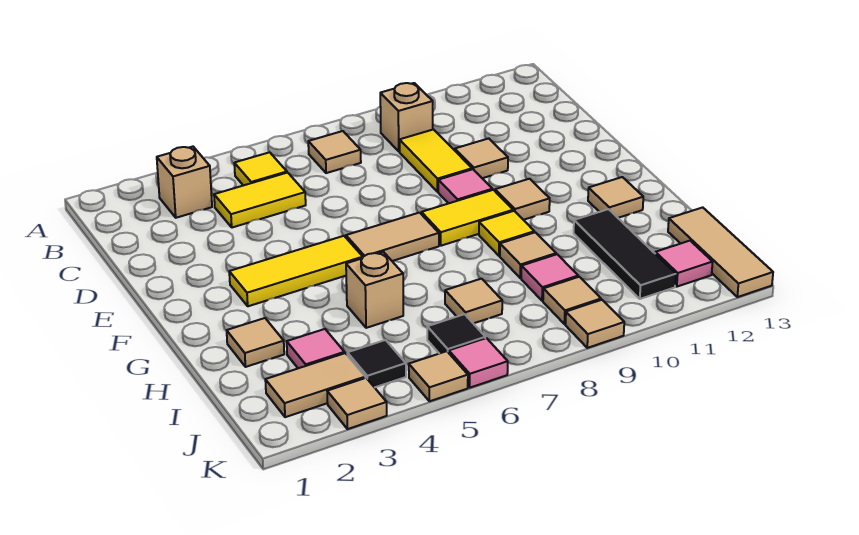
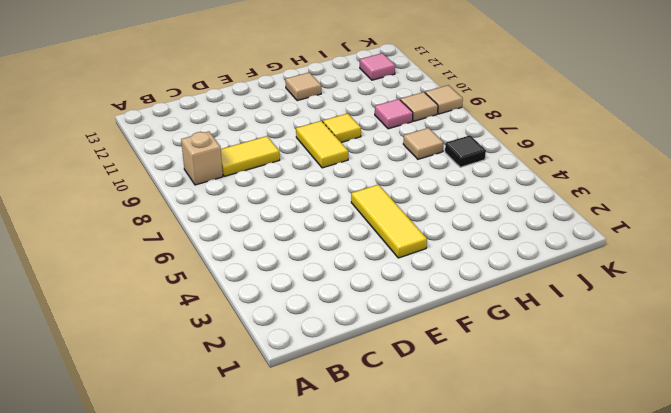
none -> tan brick B3 level 1
none -> yellow tile B5 level 1
none -> tan tile B7 level 1
none -> yellow tile C4:C5 level 1

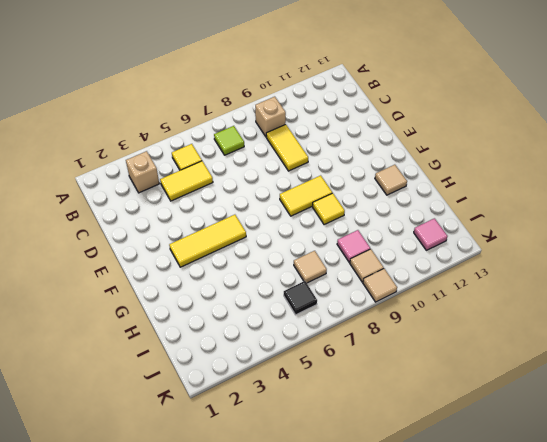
lime tile B7 level 1 -> tan tile B7 level 1
none -> tan tile D10 level 1
none -> pink tile E9 level 1
none -> tan tile F6:F7 level 1
none -> tan tile F10 level 1

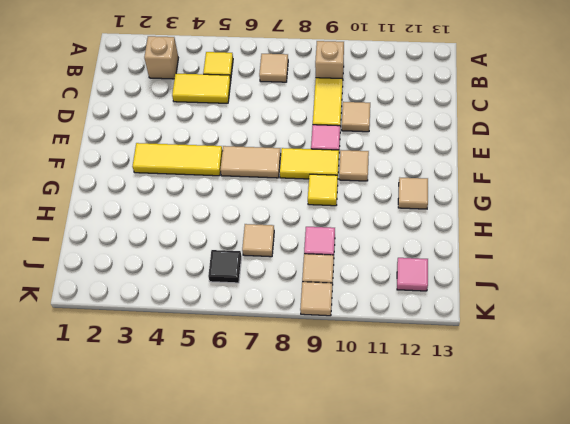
none -> tan tile H2 level 1
none -> tan brick H5 level 1
none -> tan tile H9 level 1
none -> black tile H11:J11 level 1

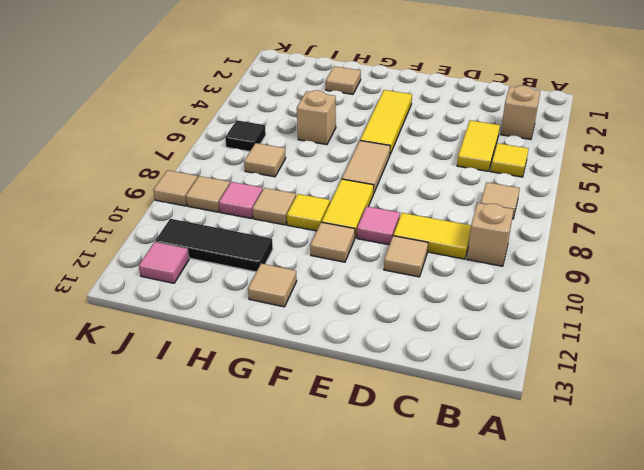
none -> pink tile I3 level 1
none -> tan tile I13:K13 level 1
none -> tan tile J2:J3 level 1
none -> black tile J4 level 1

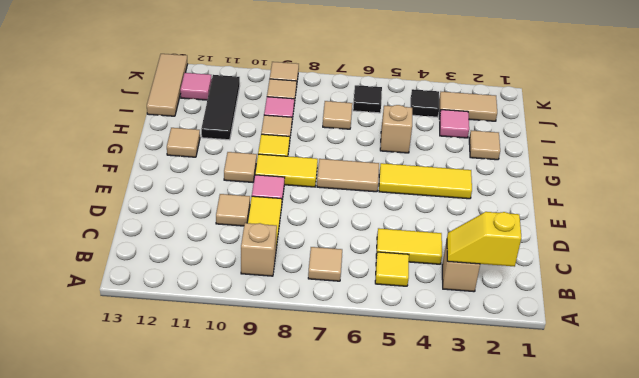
yellow slope B2:B3 level 2 top 2 -> none
none -> tan tile K3 level 1
none -> tan tile K5 level 1
none -> pink tile K6 level 1

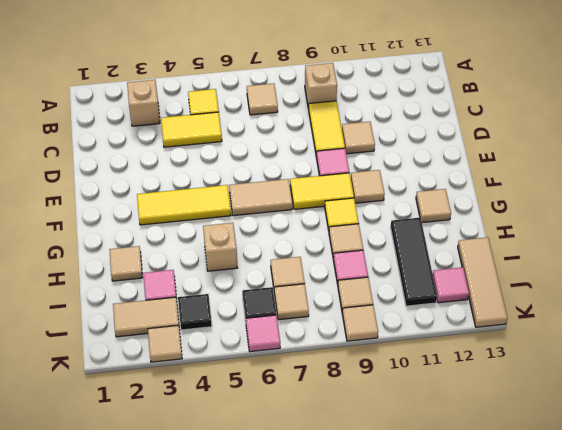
tan tile J7 level 1 -> tan tile K5 level 1

